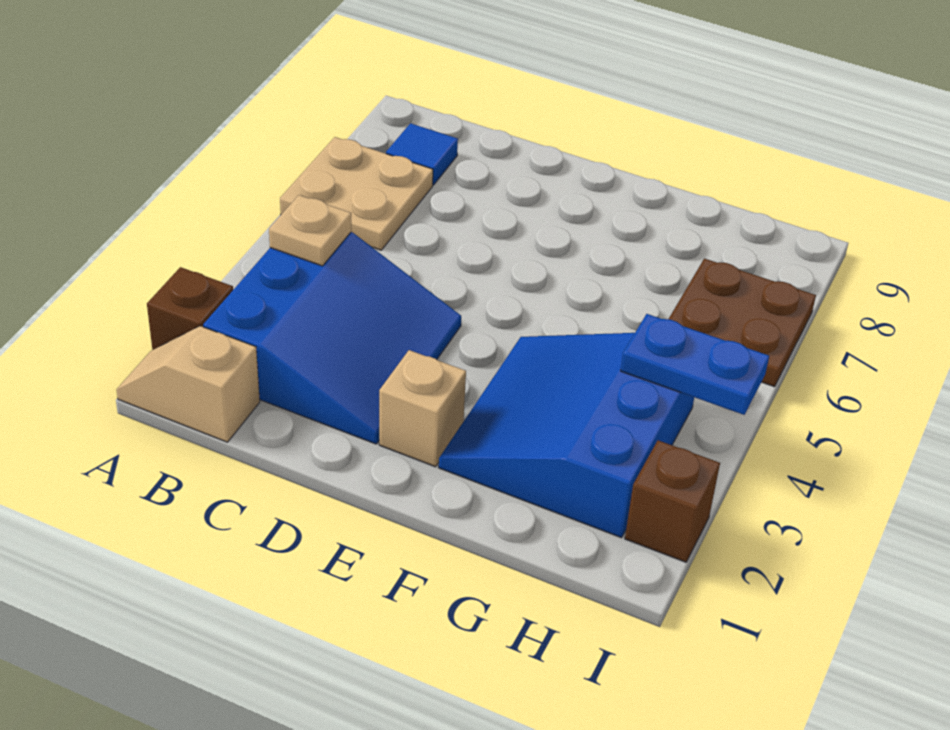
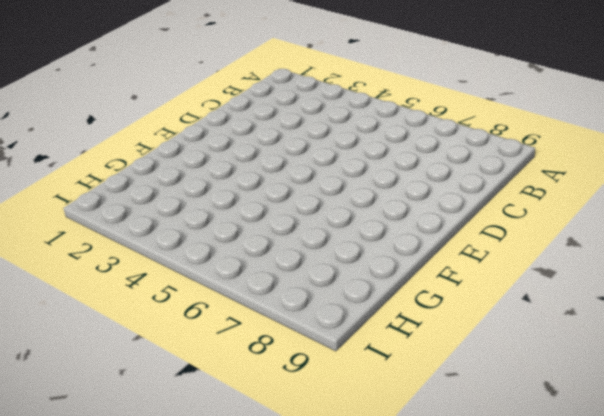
none -> tan slope A1:B1 level 1 top B
none -> brown brick A2 level 1

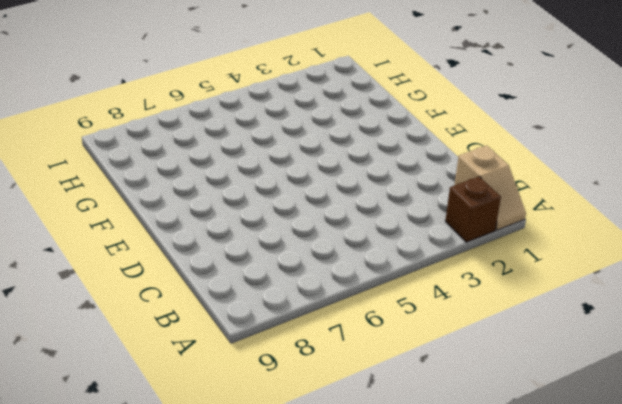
none -> tan plate A6:B7 level 1
none -> blue slope B2:D4 level 1 top B

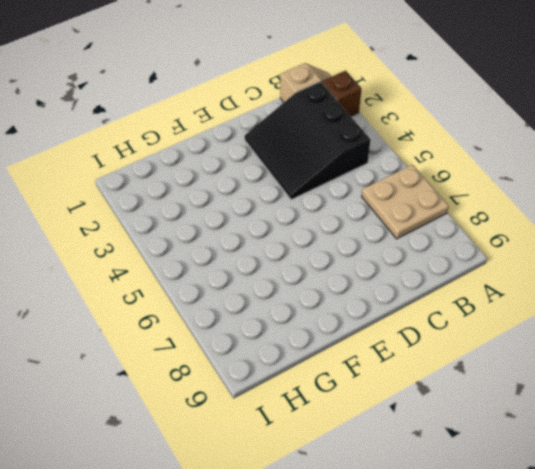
black slope B2:D4 level 1 top B -> blue slope B2:D4 level 1 top B
none -> blue tile B8 level 1
none -> tan brick E2 level 1

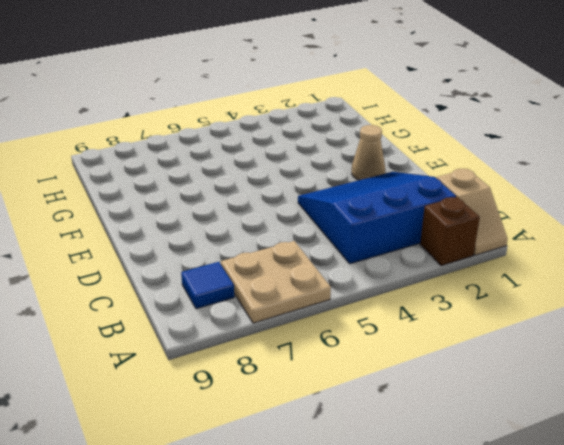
tan cone E2 level 1 -> tan brick E2 level 1
none -> blue slope F2:H4 level 1 top H
none -> brown plate H6:I7 level 1

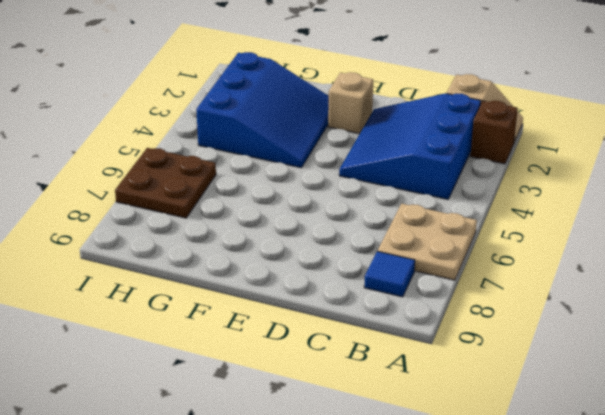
none -> brown brick I2 level 1
none -> tan plate B4 level 2

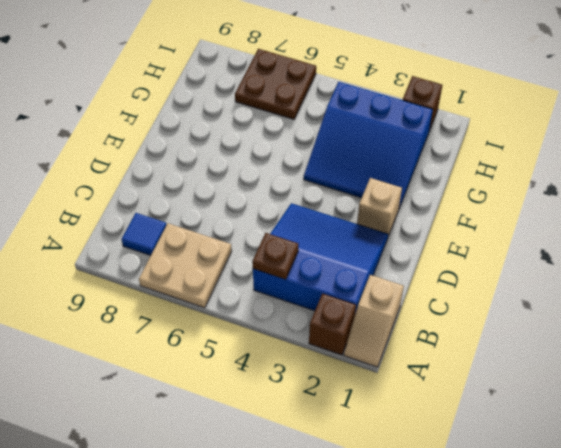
brown plate B4 level 2 -> tan plate B4 level 2
none -> blue plate H4:I4 level 2

